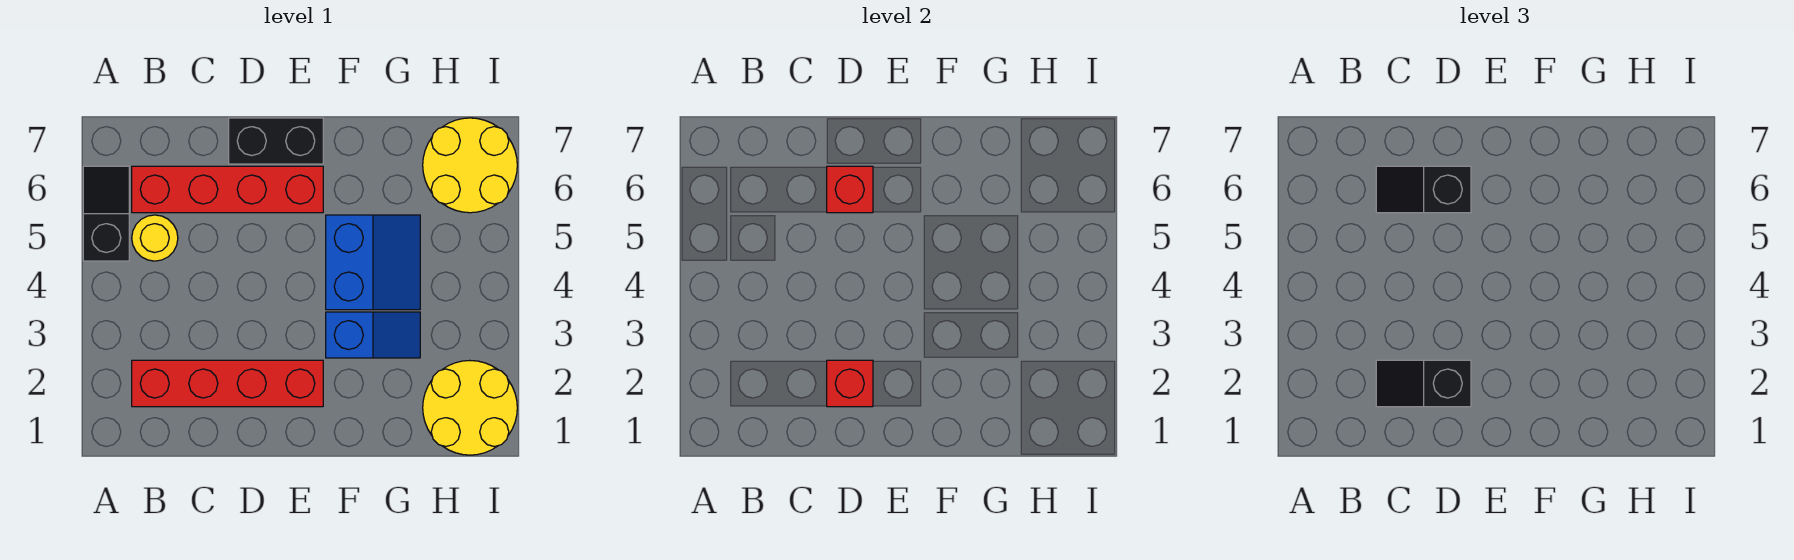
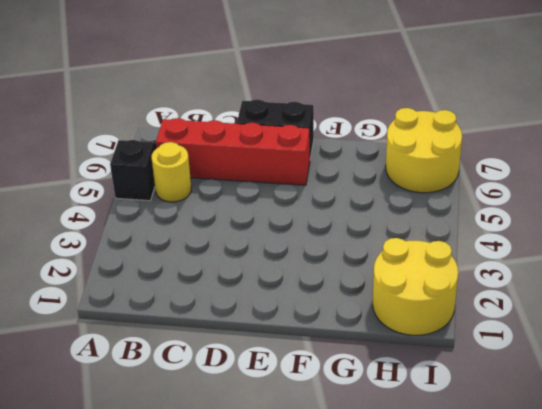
none -> red brick B2:E2 level 1
none -> blue slope F3:G3 level 1 top F
none -> blue slope F4:G5 level 1 top F

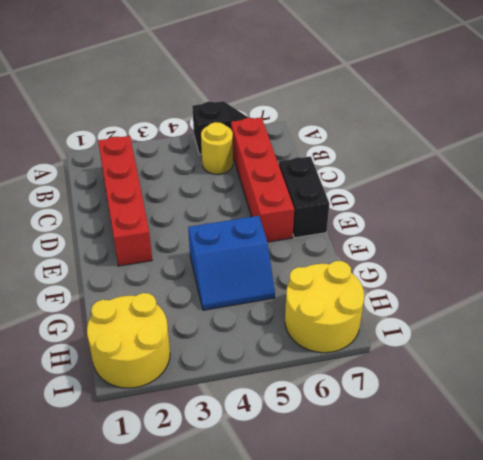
none -> blue slope F3:G3 level 1 top F
none -> red brick D2 level 2
none -> red brick D6 level 2

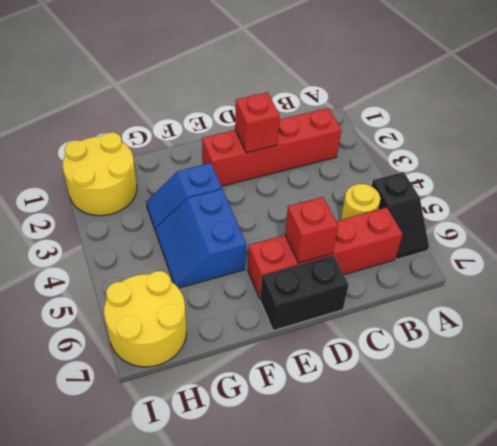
none -> black slope C2:D2 level 3 top D
none -> black slope C6:D6 level 3 top D

